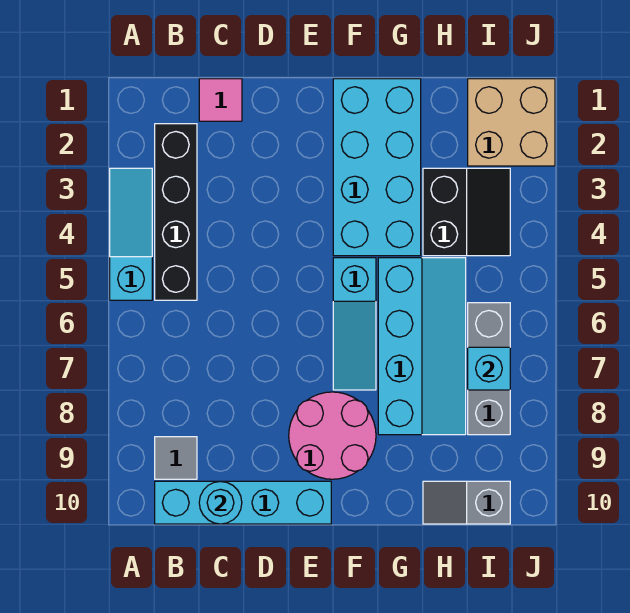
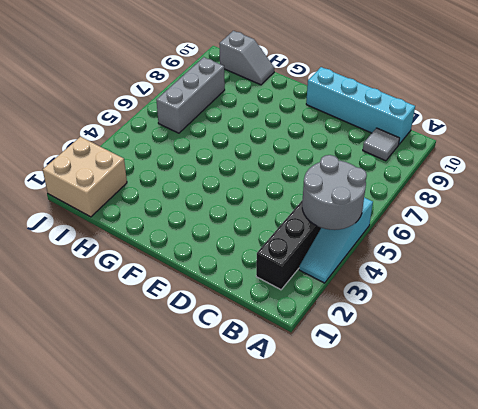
grey round brick A4:B5 level 2 -> none
none -> pink tile C1 level 1
none -> pink round brick E8:F9 level 1
none -> cyan brick F1:G4 level 1

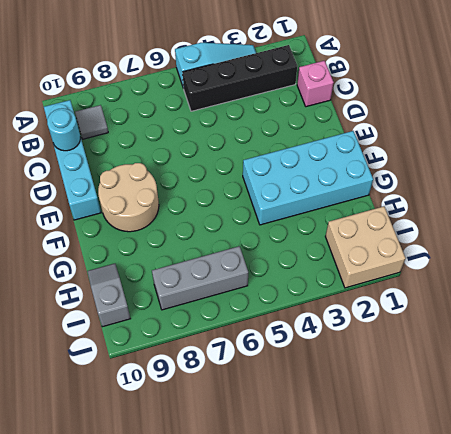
pink brick C1 level 1 -> pink tile C1 level 1
tan round brick E8:F9 level 1 -> pink round brick E8:F9 level 1
none -> cyan slope F5:F7 level 1 top 5
none -> cyan slope G5:H8 level 1 top G
none -> black slope H3:I4 level 1 top H

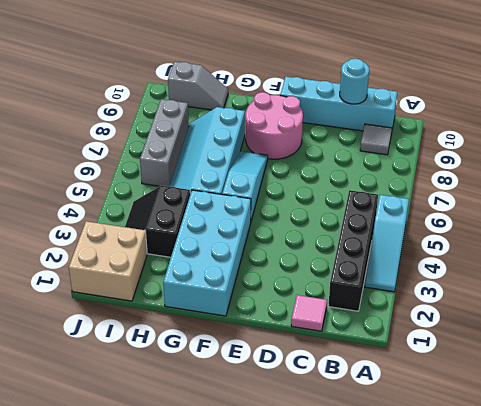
none -> cyan brick I7 level 2

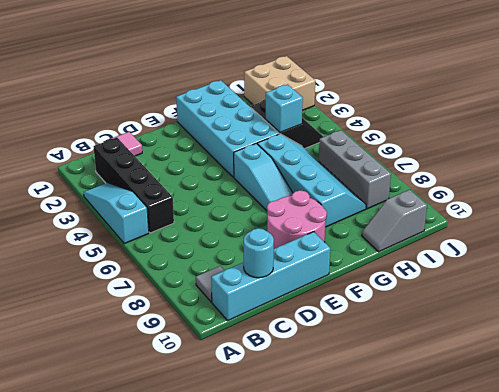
cyan brick H4 level 2 -> cyan brick I7 level 2

